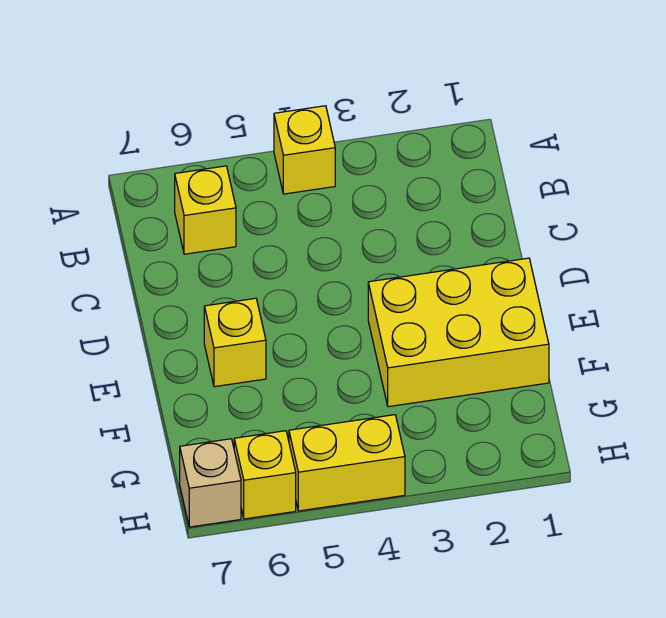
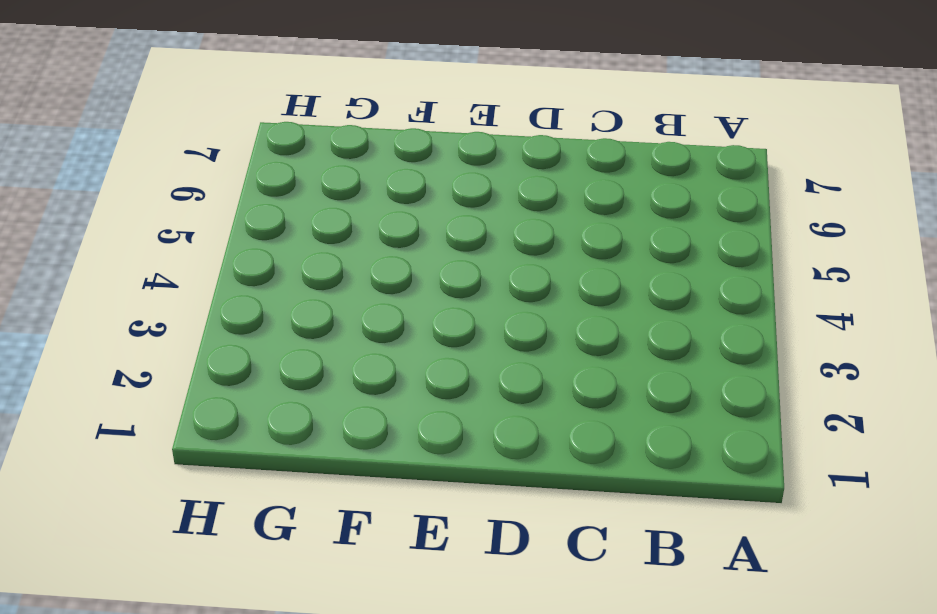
none -> yellow brick A4 level 1
none -> yellow brick B6 level 1

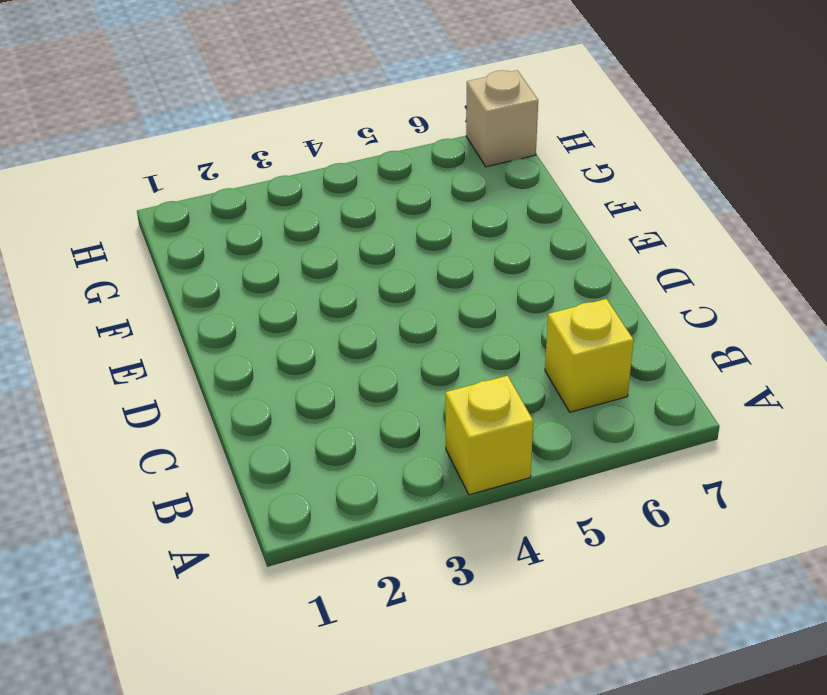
none -> yellow brick E1:F3 level 1
none -> yellow brick E6 level 1

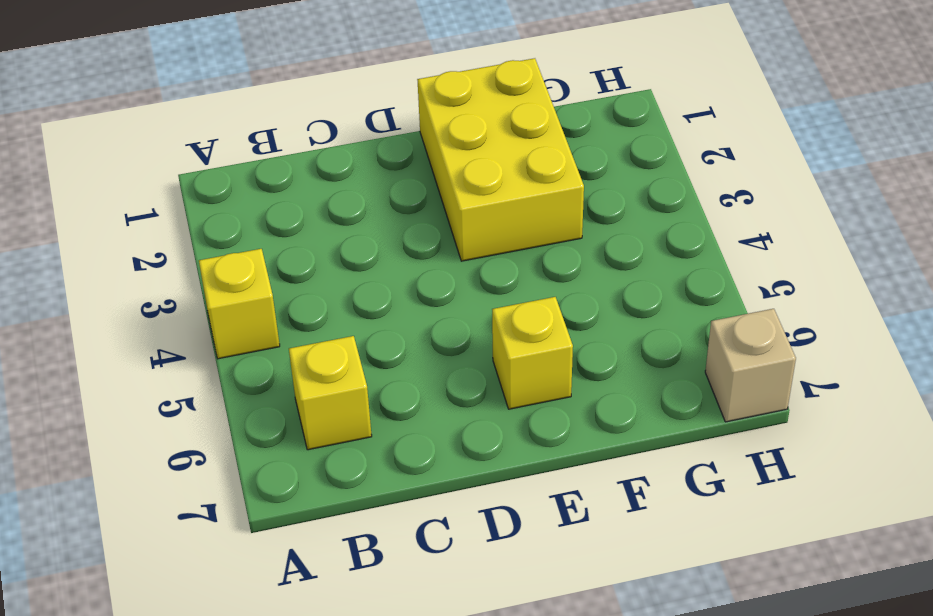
none -> yellow brick H4:H5 level 1
none -> yellow brick H6 level 1

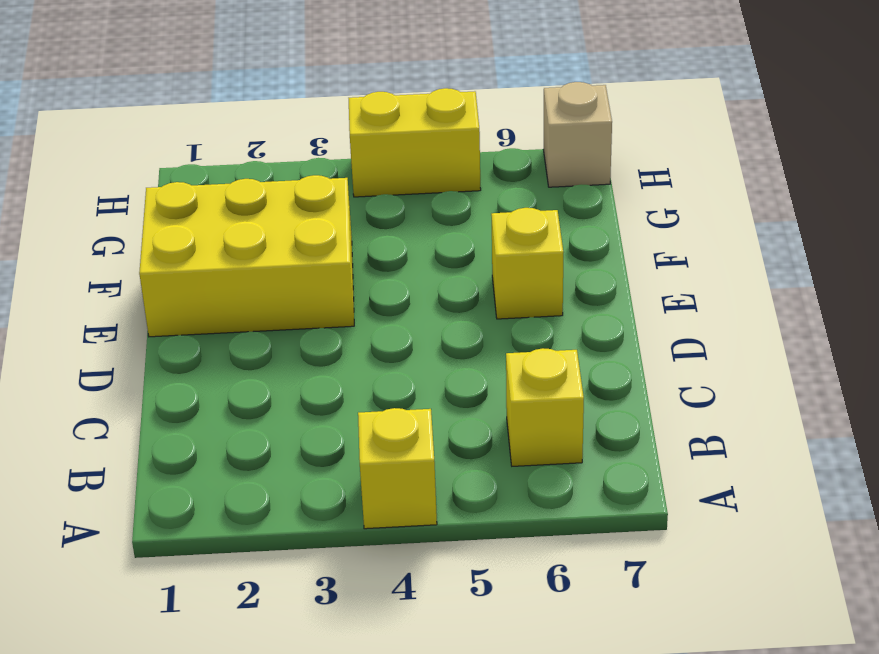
none -> yellow brick H6 level 1

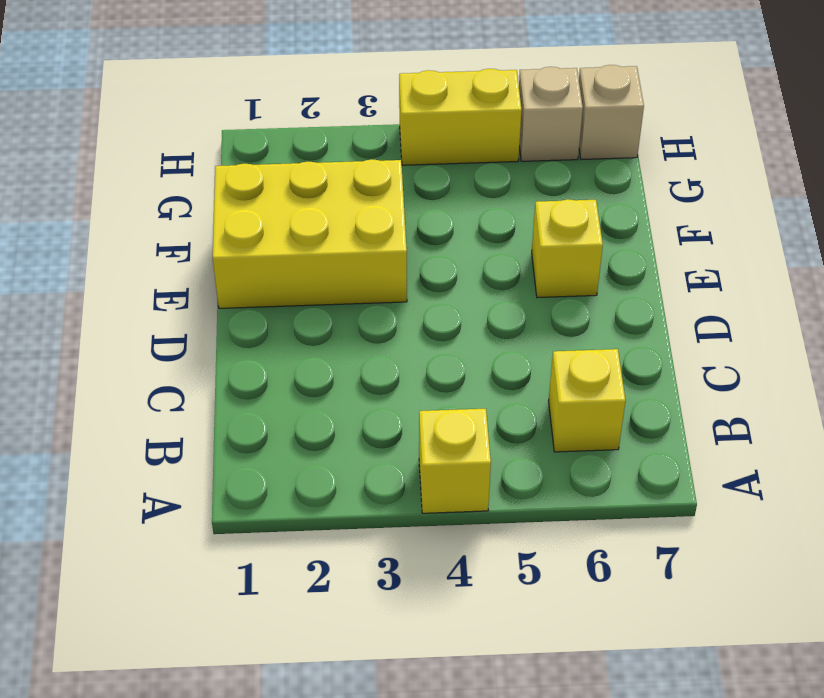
tan brick H6 level 1 -> yellow brick H6 level 1

